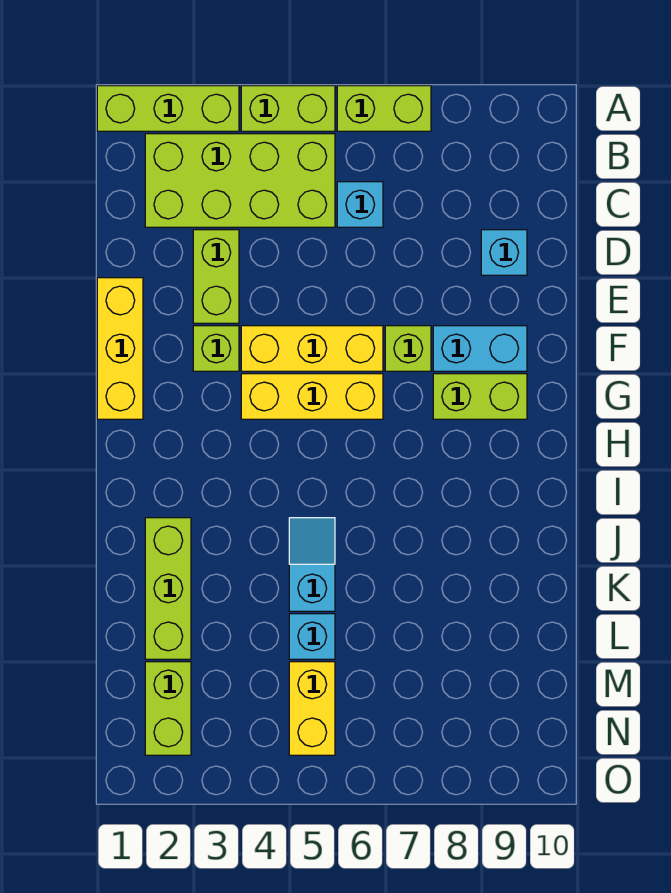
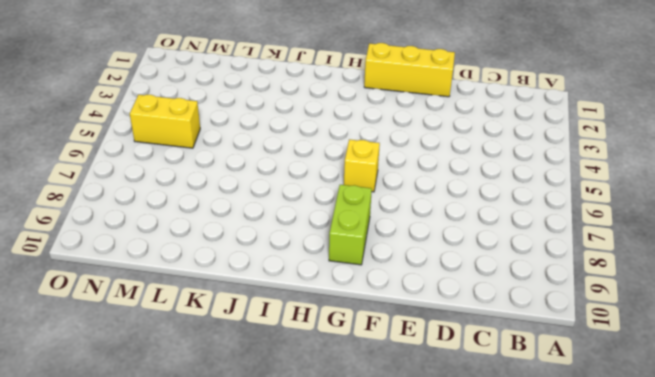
yellow brick G6 level 1 -> yellow brick G4:G6 level 1
none -> lime brick A1:A3 level 1
none -> lime brick A4:A5 level 1
none -> lime brick A6:A7 level 1

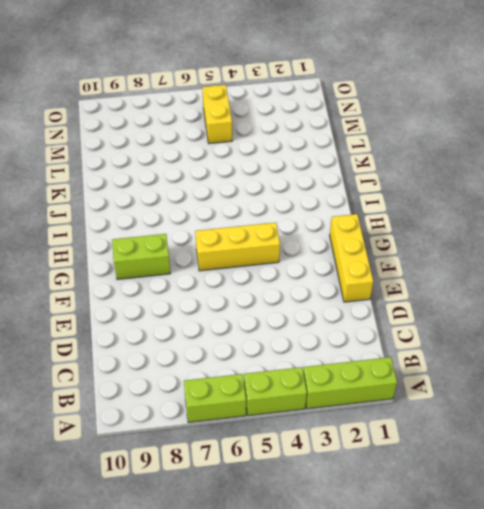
none -> lime brick B2:C5 level 1
none -> cyan brick C6 level 1
none -> lime brick D3:E3 level 1

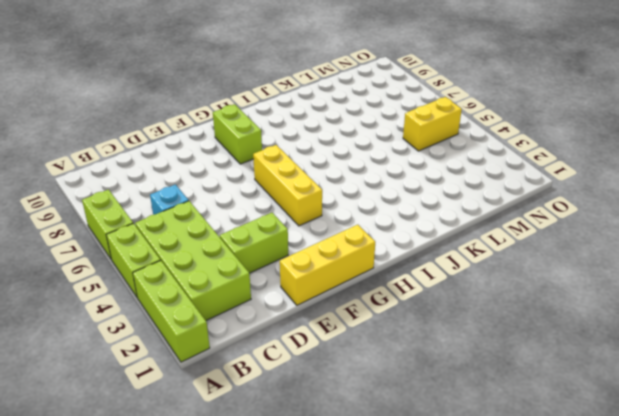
none -> cyan brick D9 level 1
none -> lime brick F3 level 1
none -> yellow brick F4:F6 level 1

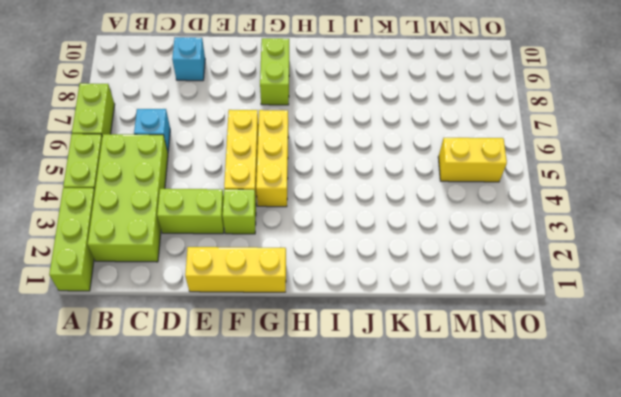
none -> lime brick F7 level 1
none -> cyan brick F8:F9 level 1
none -> lime brick J2:L2 level 1

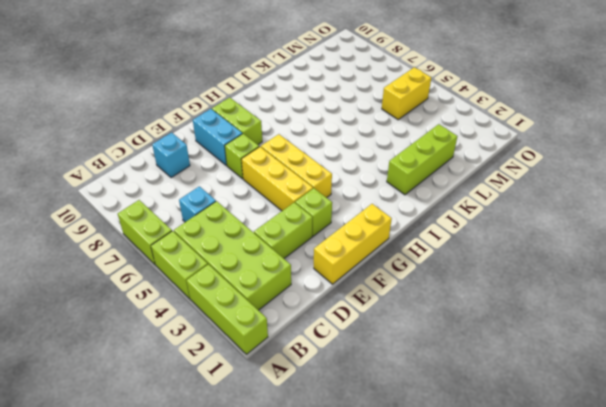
none -> cyan slope J5:K5 level 1 top K
none -> cyan brick L5 level 1
none -> lime brick M2:N2 level 1

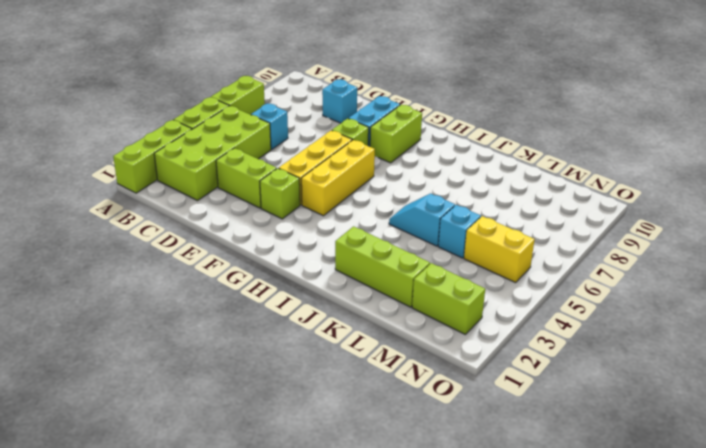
none -> yellow brick E1:G1 level 1

